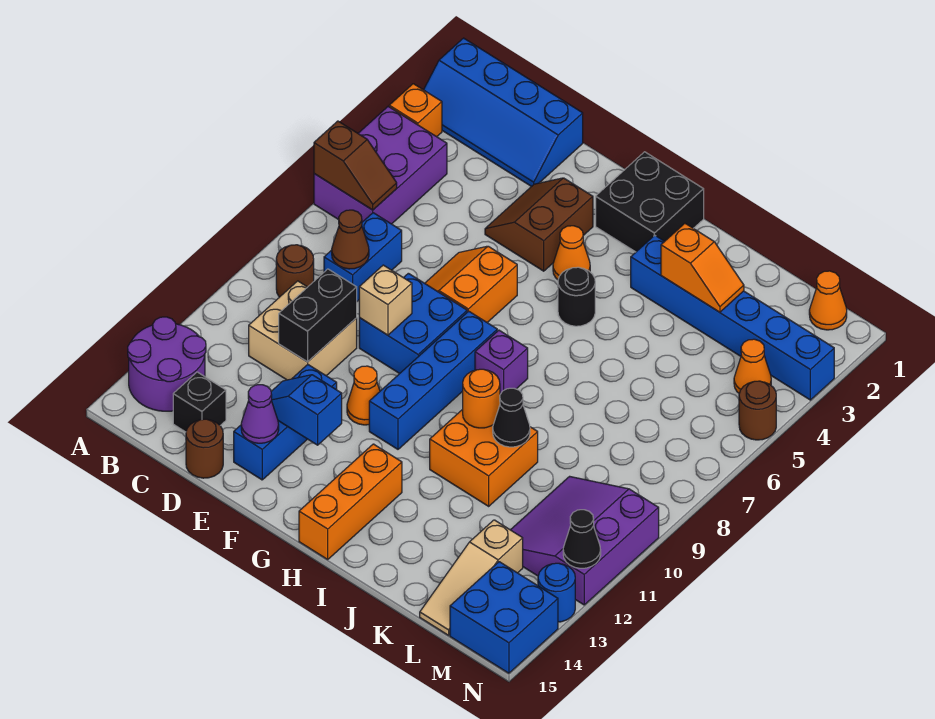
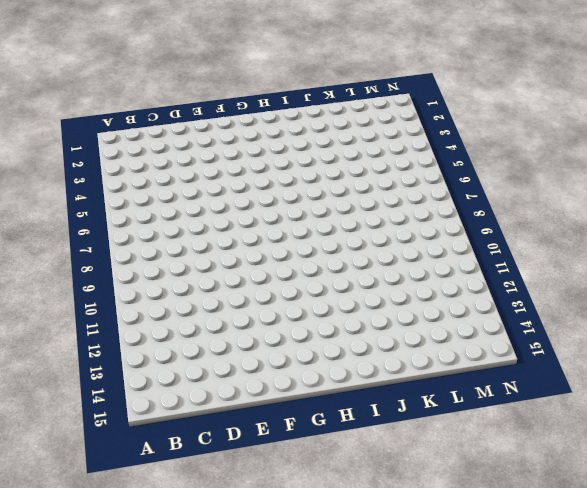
none -> blue slope A1:D2 level 1 top 1
none -> orange brick A3 level 1
none -> purple brick A4:B6 level 1
none -> purple round brick A13:B14 level 1

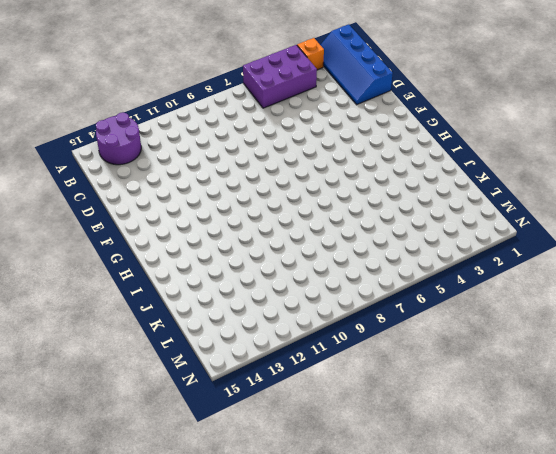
none -> brown round brick B9 level 1
none -> blue brick C7:C8 level 1
none -> tan brick C10:D11 level 1
none -> black brick C14 level 1

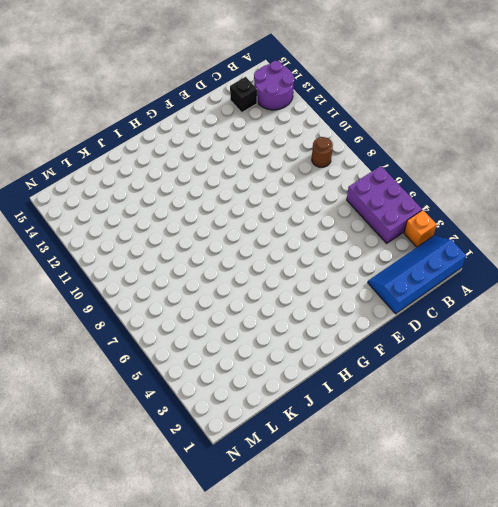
none -> blue brick C7:C8 level 1
none -> tan brick C10:D11 level 1
none -> brown round brick D15 level 1
none -> brown slope E3:F4 level 1 top F

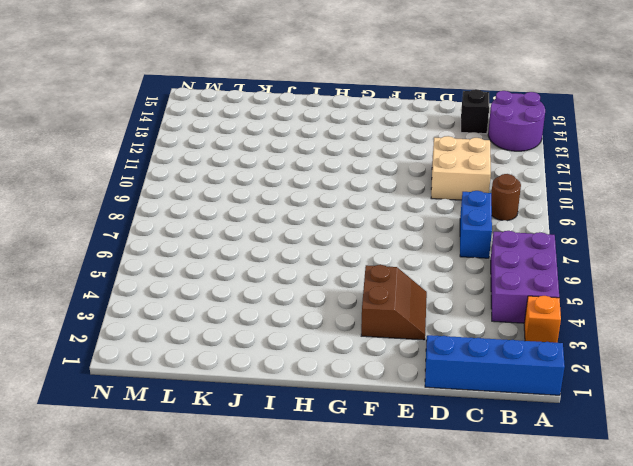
none -> brown round brick D15 level 1
none -> orange slope E6:F7 level 1 top F
none -> blue brick E8:F9 level 1
none -> blue brick E12:E14 level 1

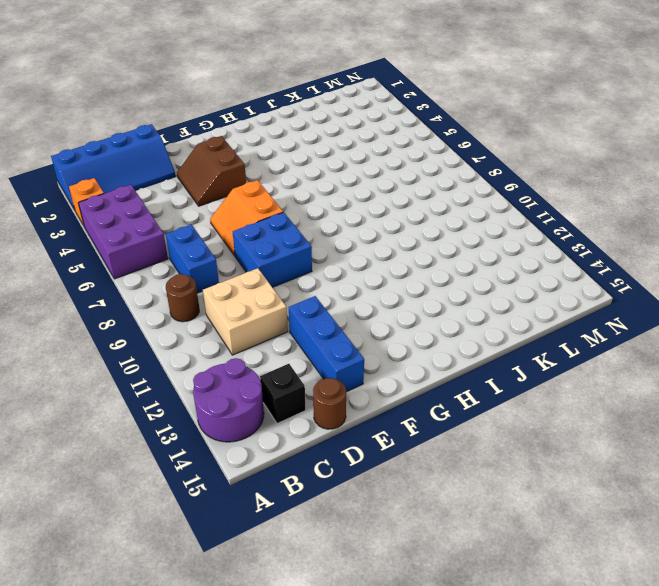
none -> orange cone F11 level 1
none -> black brick G1:H2 level 1
none -> orange cone G4 level 1
none -> blue brick G8:G11 level 1

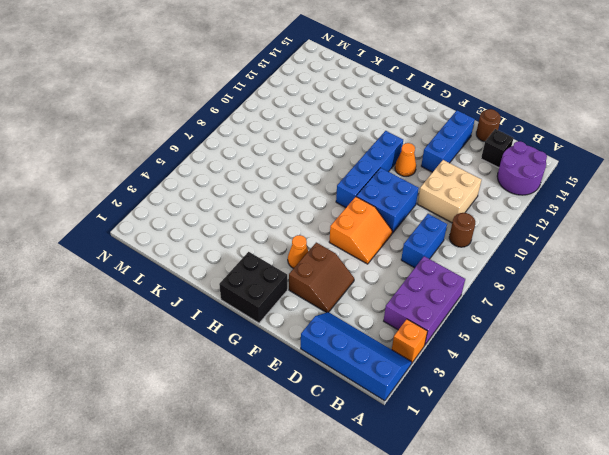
none -> black round brick H5 level 1
none -> purple brick H8 level 1
none -> orange brick H13:H15 level 1
none -> blue brick I3:N3 level 1

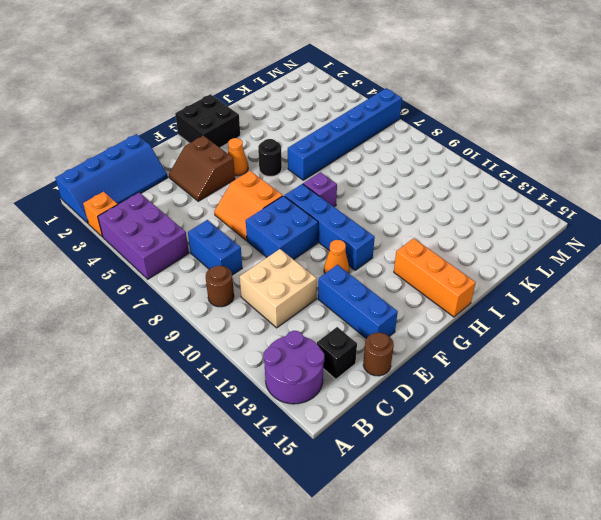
blue brick I6:N6 level 1 -> blue brick I3:N3 level 1
none -> orange brick I10:J11 level 1
none -> purple slope L10:N12 level 1 top N
none -> tan slope L13:L15 level 1 top 13
none -> orange cone M1 level 1

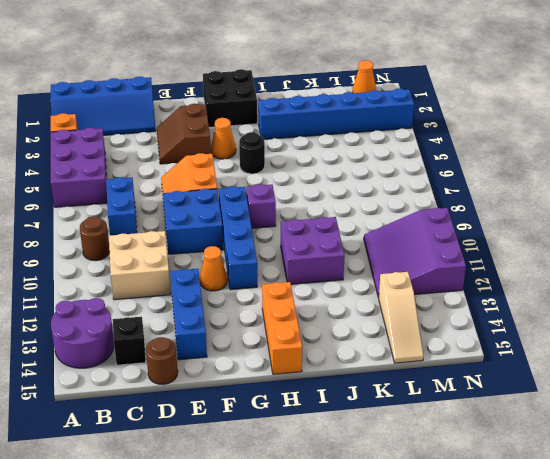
purple brick I10:J11 level 1 -> orange brick I10:J11 level 1
none -> orange cone M4 level 1
none -> blue brick M14:N15 level 1
none -> brown round brick N5 level 1
none -> blue round brick N13 level 1

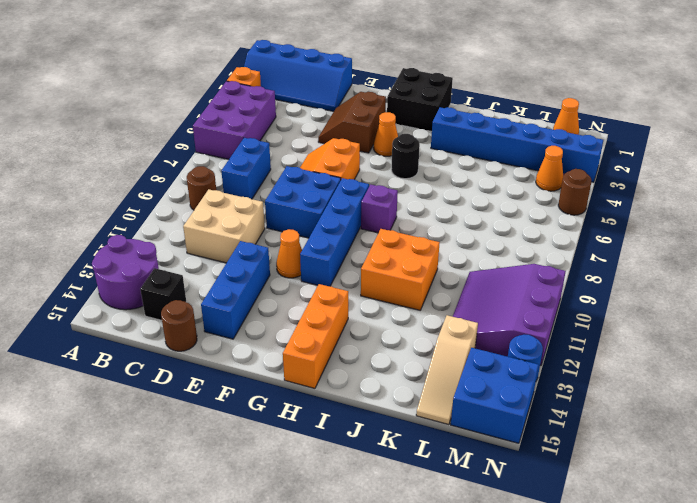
none -> brown slope A6:B6 level 2 top A
none -> brown cone C8 level 2
none -> black brick D10:D11 level 2
none -> tan brick E9 level 2

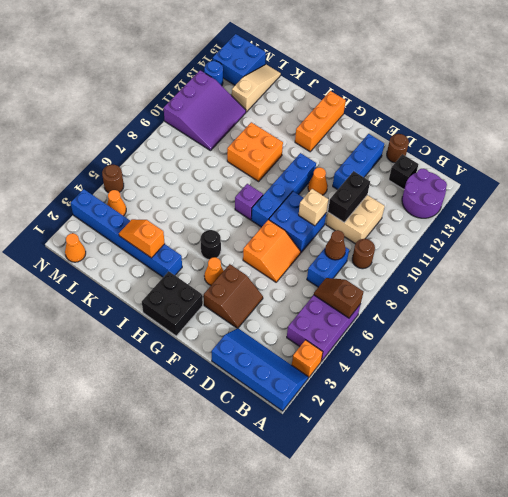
none -> blue slope E13:F13 level 2 top F
none -> purple cone E14 level 2
none -> orange round brick I10 level 2
none -> black cone J10 level 2

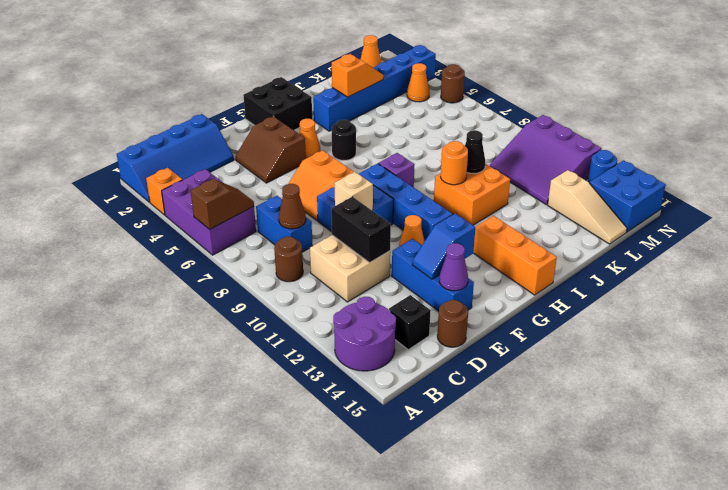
none -> black cone N12 level 2

